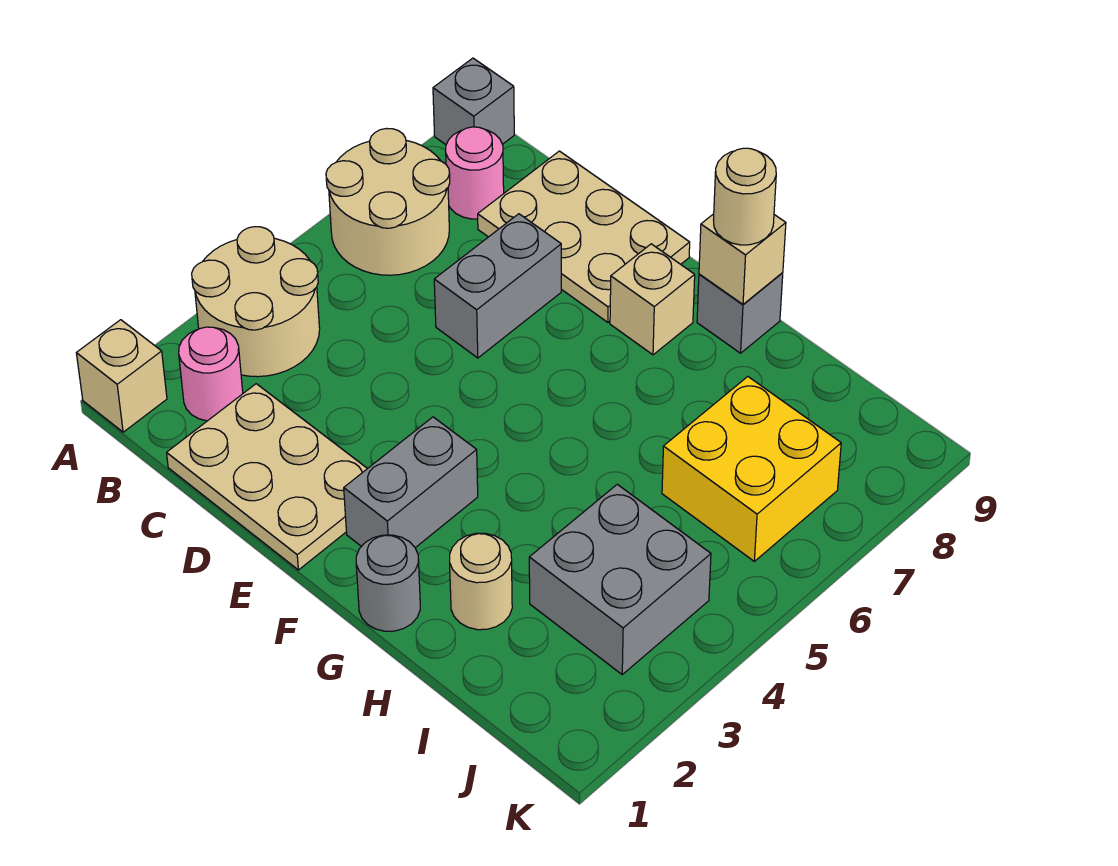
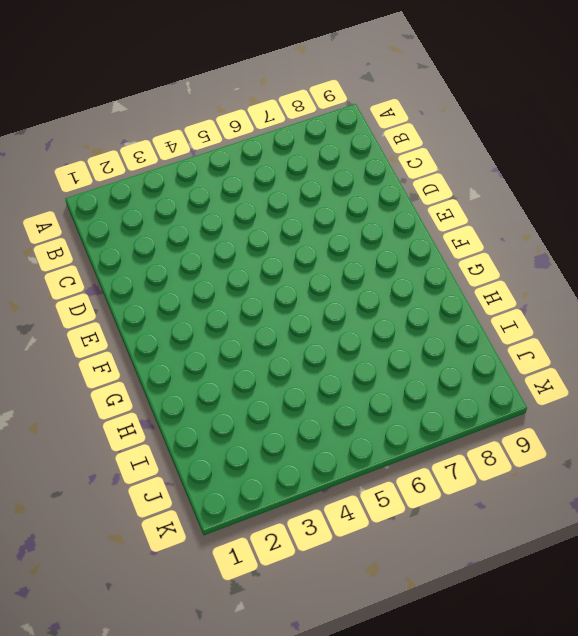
none -> tan brick A1 level 1
none -> tan round brick A3:B4 level 1
none -> tan round brick A6:B7 level 1

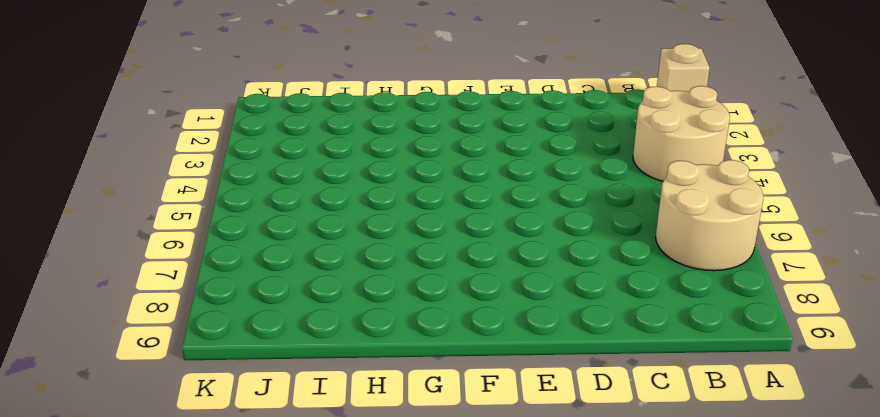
none -> grey brick A9 level 1
none -> pink round brick B2 level 1
none -> pink round brick B8 level 1

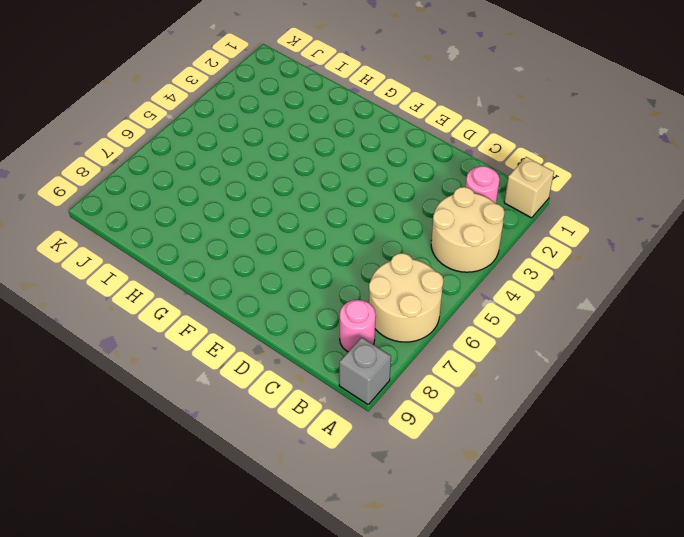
none -> tan plate C1:E2 level 1
none -> tan plate C8:E9 level 1
none -> grey brick D6:D7 level 1

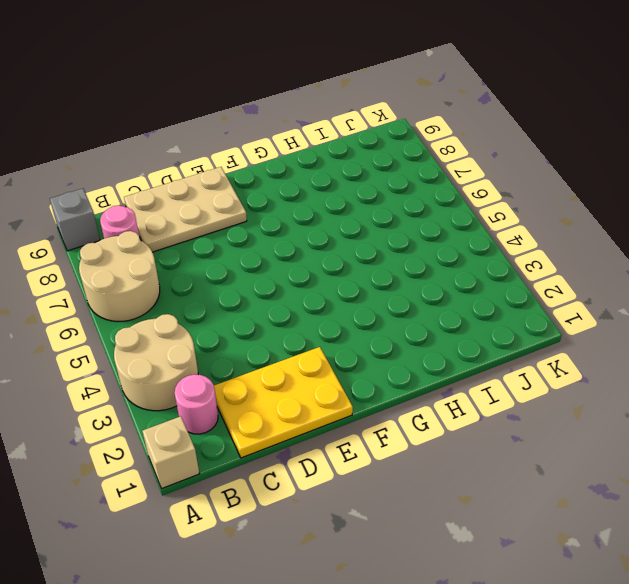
yellow plate C1:E2 level 1 -> tan plate C1:E2 level 1
none -> grey brick D6:D7 level 1
none -> grey brick F2:F3 level 1
none -> tan brick F8 level 1

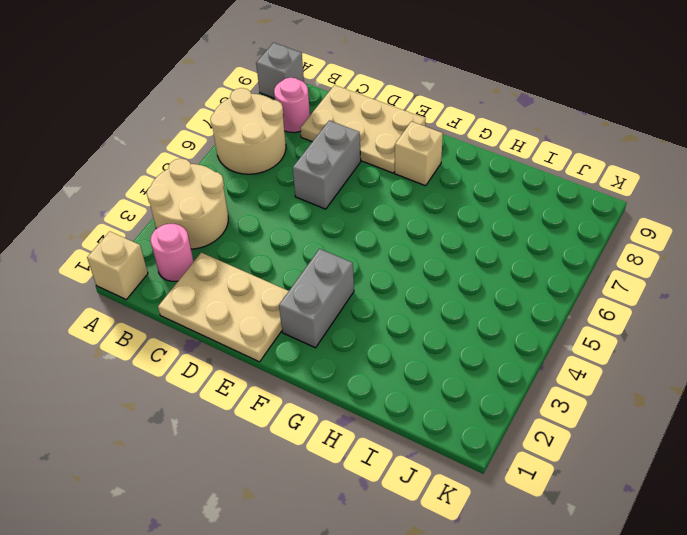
none -> grey round brick G1 level 1
none -> grey brick G9 level 1
none -> tan round brick H2 level 1

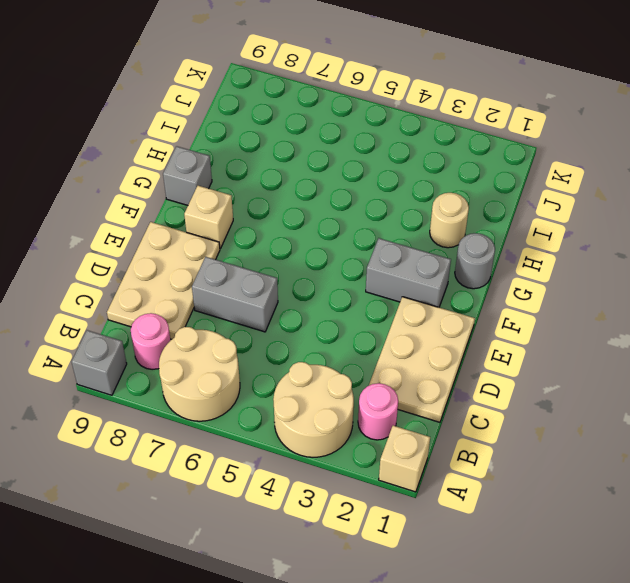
none -> grey brick I3:J4 level 1
none -> yellow brick I6:J7 level 1
none -> tan brick G9 level 2

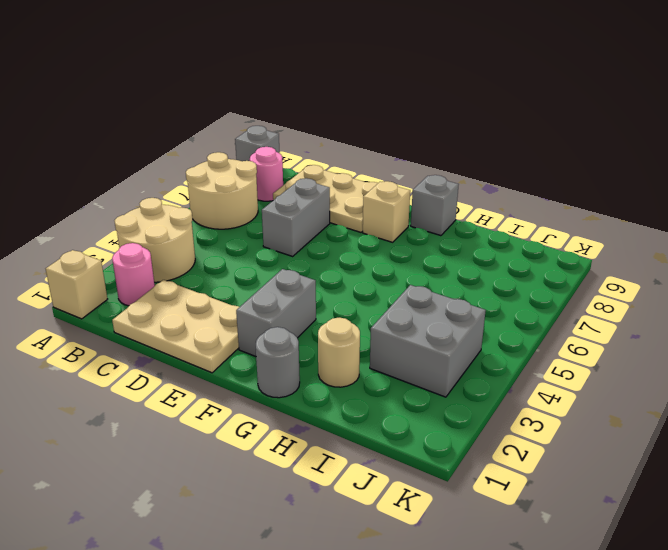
none -> yellow brick I6:J7 level 1
none -> tan brick G9 level 2
none -> tan round brick G9 level 3

